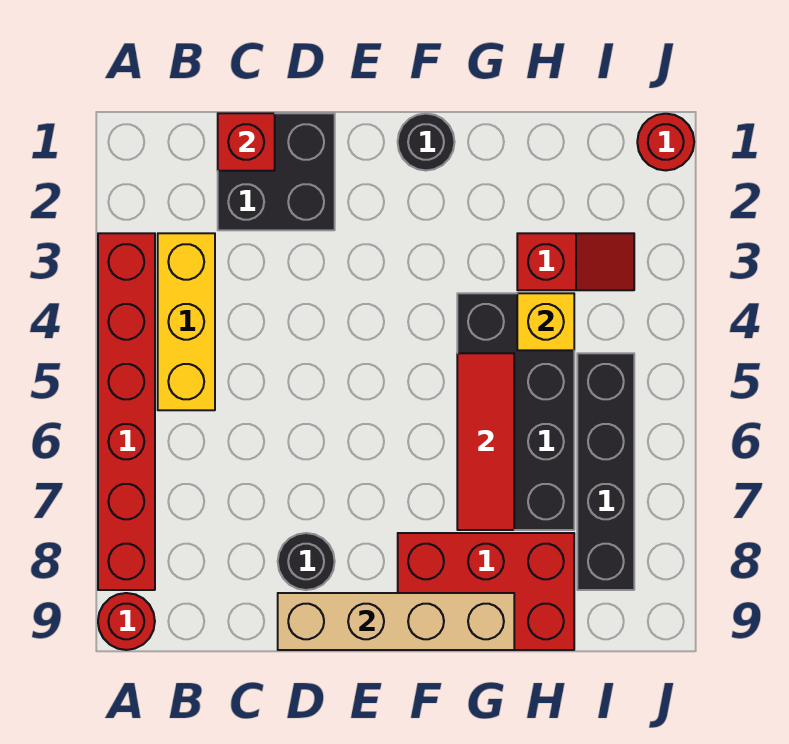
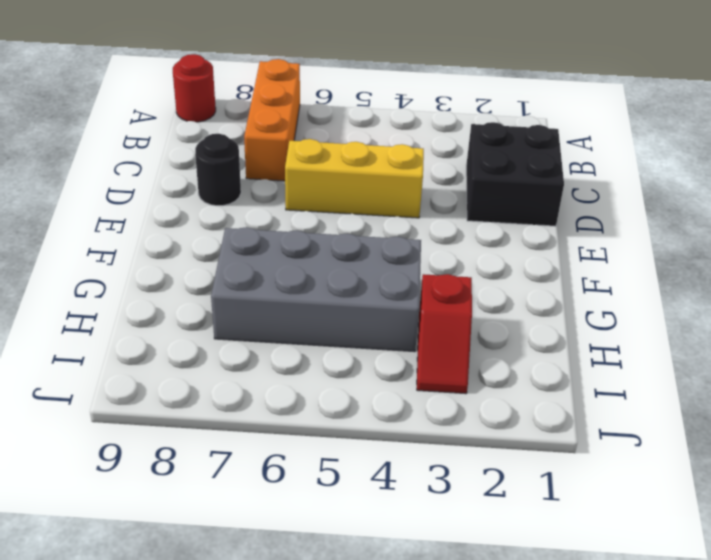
orange brick A7:C7 level 1 -> red brick A3:A8 level 1
yellow brick D4:D6 level 1 -> yellow brick B3:B5 level 1
grey brick G4:H7 level 1 -> black brick G4:H7 level 1
none -> black round brick F1 level 1
none -> red brick F8:H9 level 1
none -> black brick I5:I8 level 1

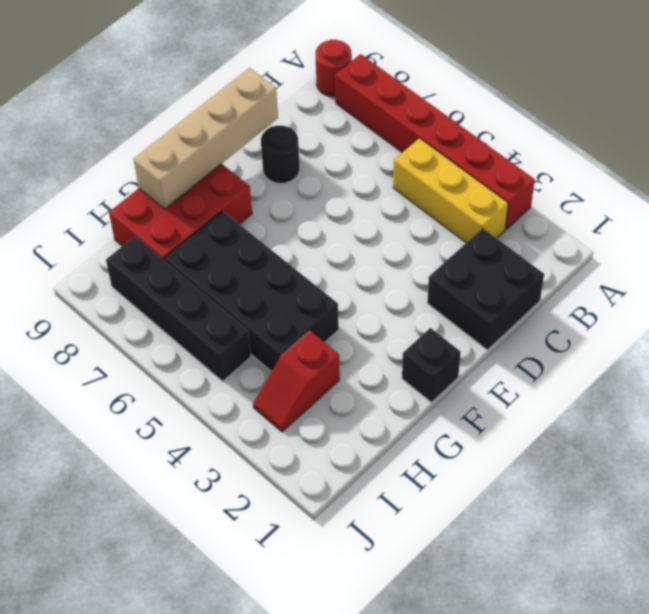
black brick F1 level 1 -> black round brick F1 level 1
none -> red round brick J1 level 1
none -> red brick C1 level 2
none -> red tile G5:G7 level 2

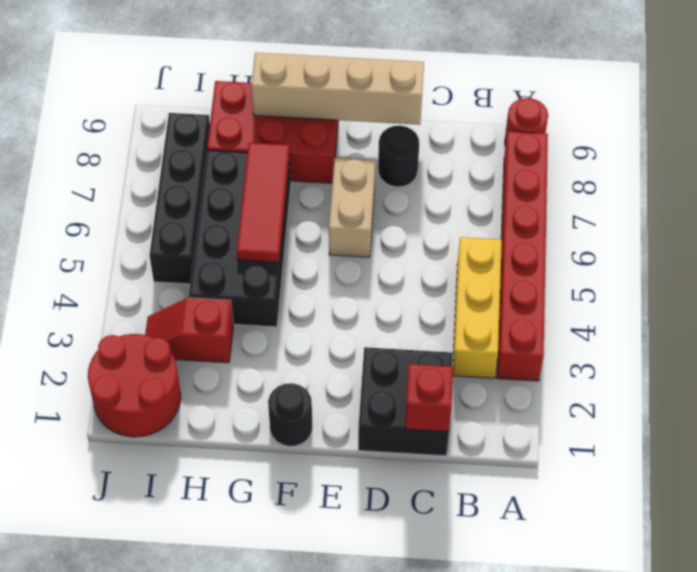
tan brick E6:E7 level 1 -> none
red round brick I1:J2 level 1 -> red round brick J1 level 1
none -> yellow brick H4 level 2

